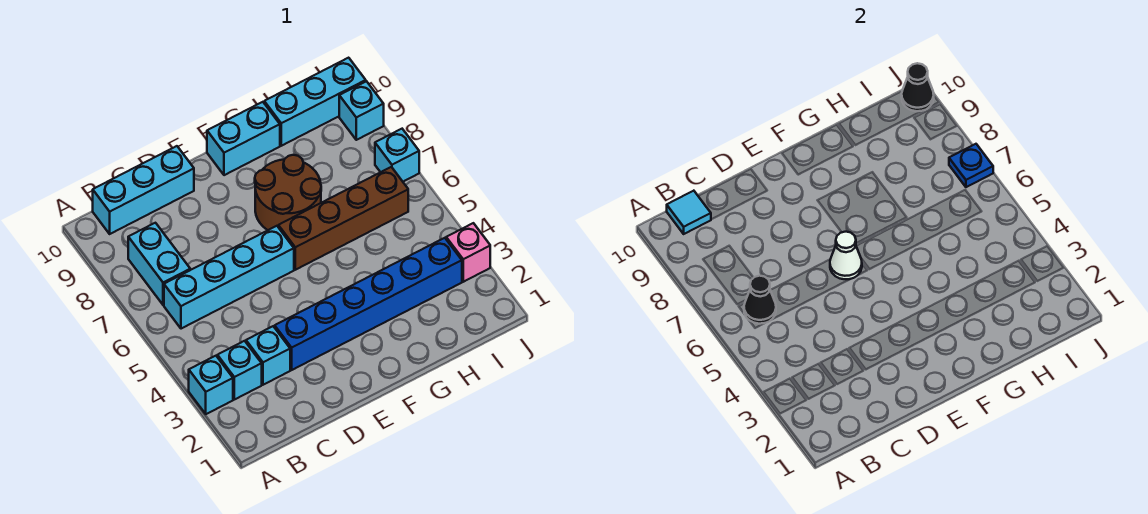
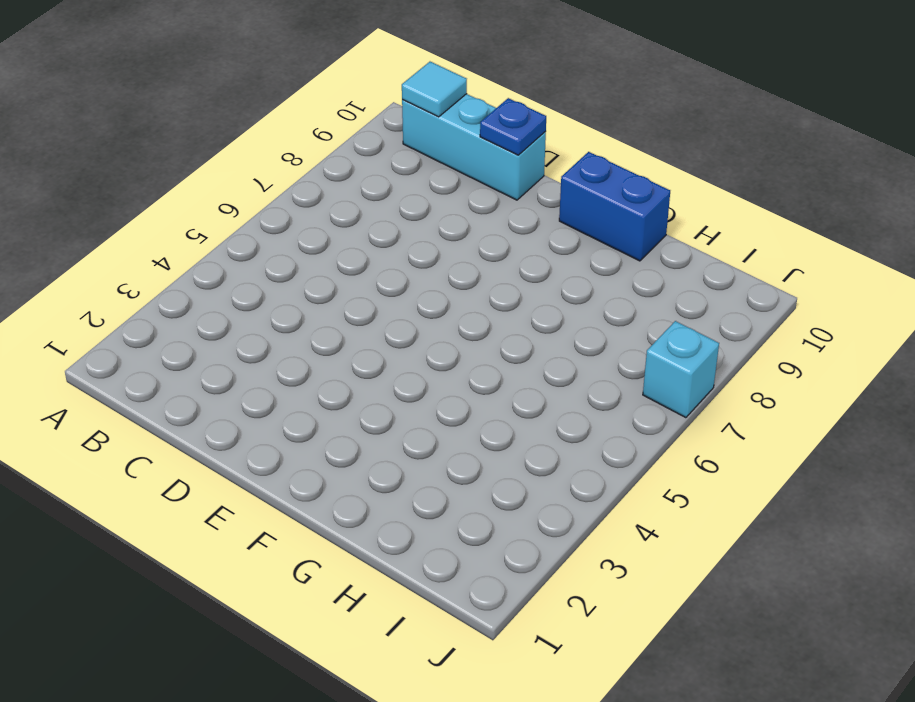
blue plate D10 level 2 -> blue plate J7 level 2
blue brick F10:G10 level 1 -> cyan brick F10:G10 level 1
none -> cyan brick A3 level 1
none -> cyan brick B3 level 1
none -> cyan brick B6:E6 level 1

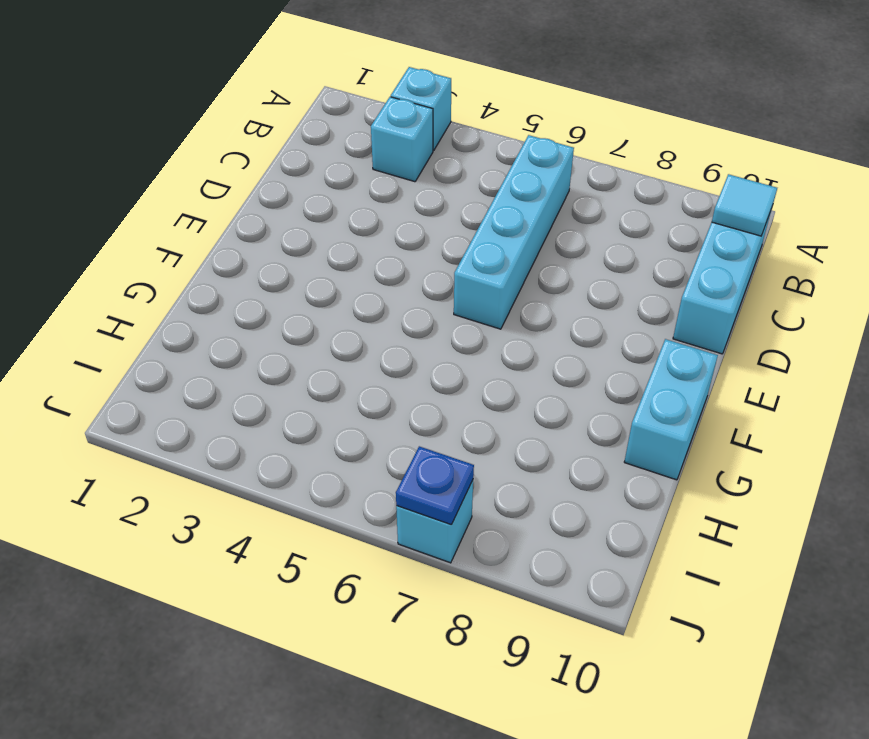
none -> cyan brick B7:B8 level 1
none -> cyan brick C3 level 1
none -> blue brick D3:I3 level 1

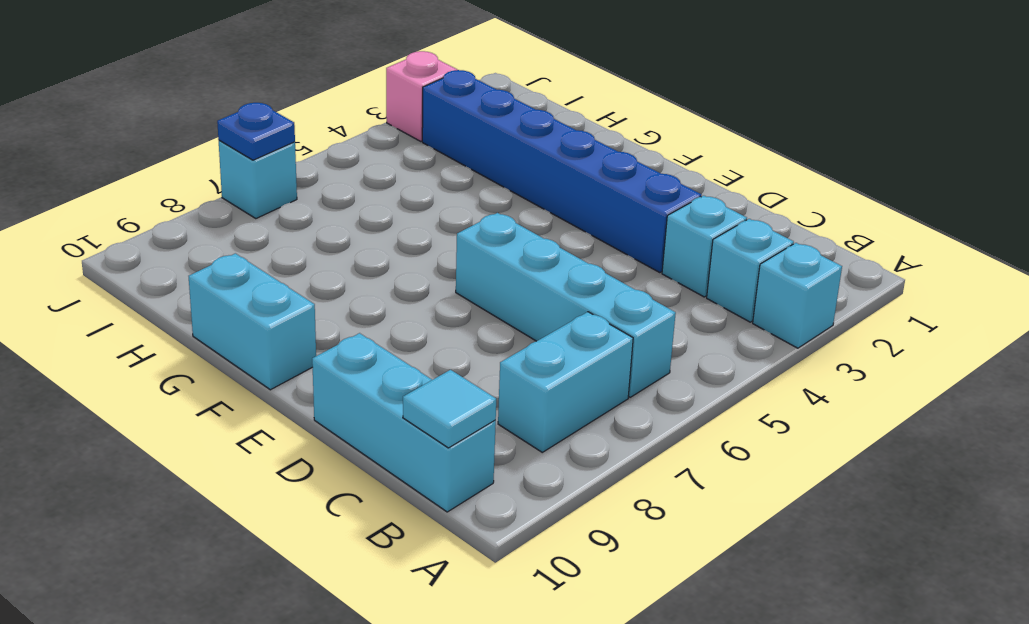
none -> brown brick F6:I6 level 1
none -> brown round brick F7:G8 level 1
none -> cyan brick H10:J10 level 1

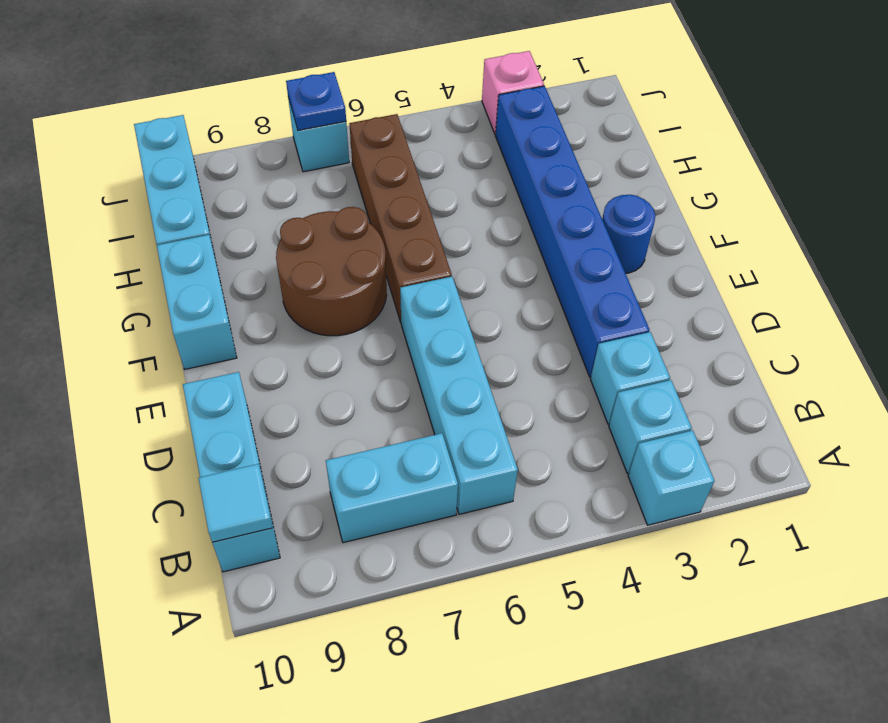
blue round brick F2 level 1 -> none
none -> cyan brick J9 level 1
none -> black cone B6 level 2
none -> white cone E6 level 2

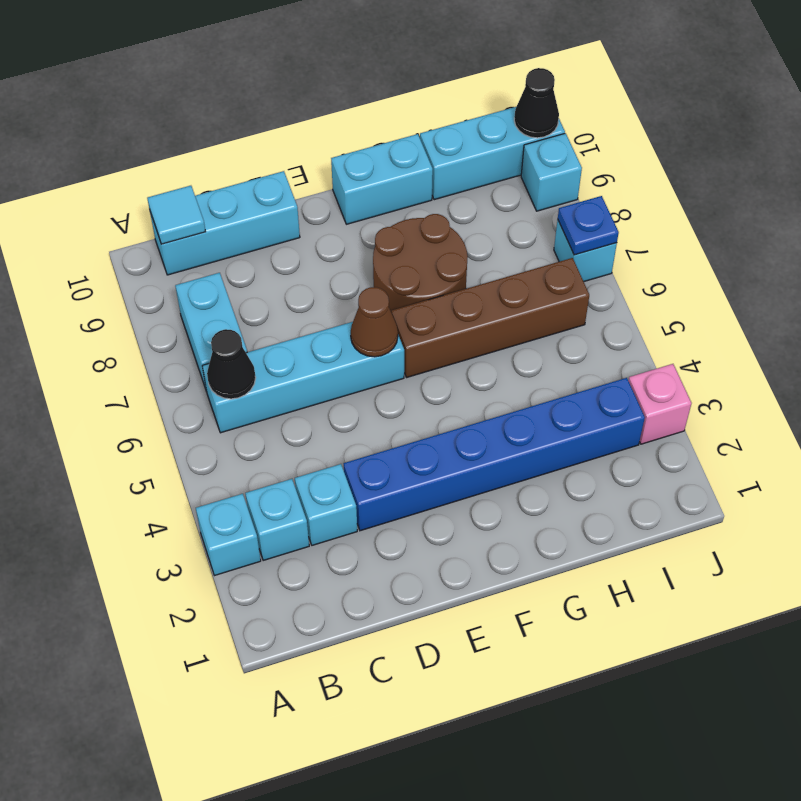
brown cone E6 level 2 -> white cone E6 level 2

